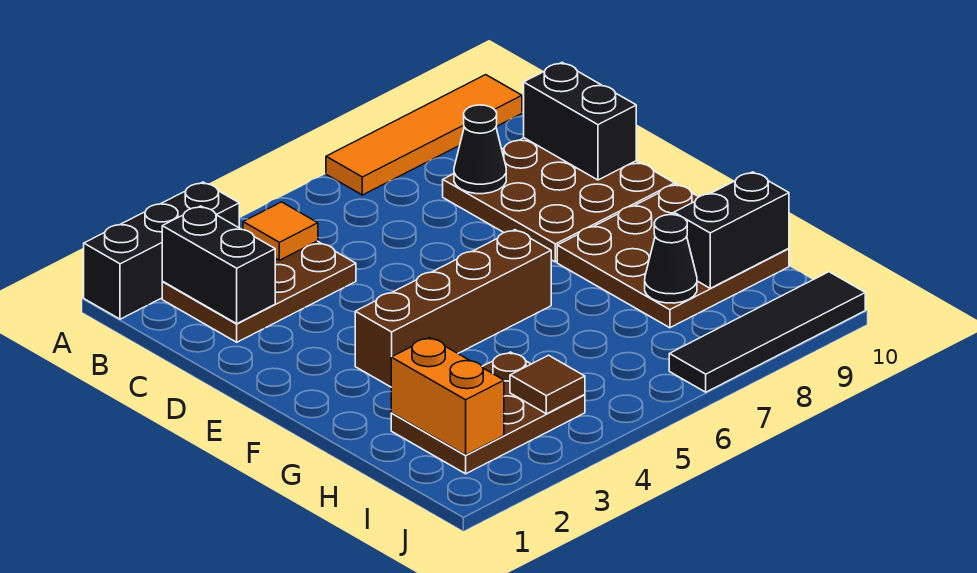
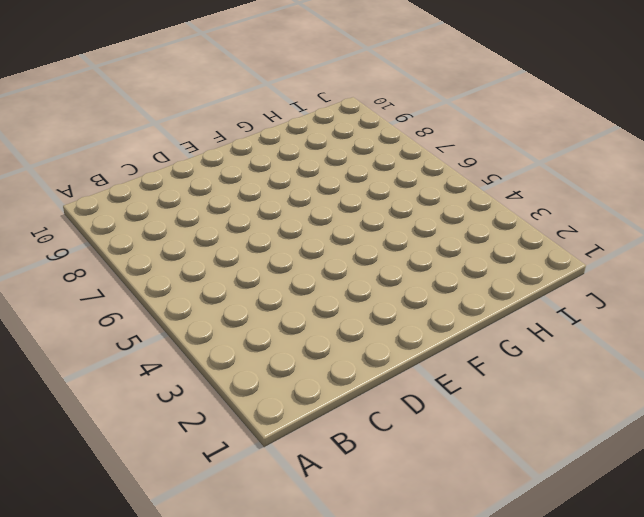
none -> black brick A1:A3 level 1
none -> orange tile A7:A10 level 1
none -> brown plate B2:C4 level 1

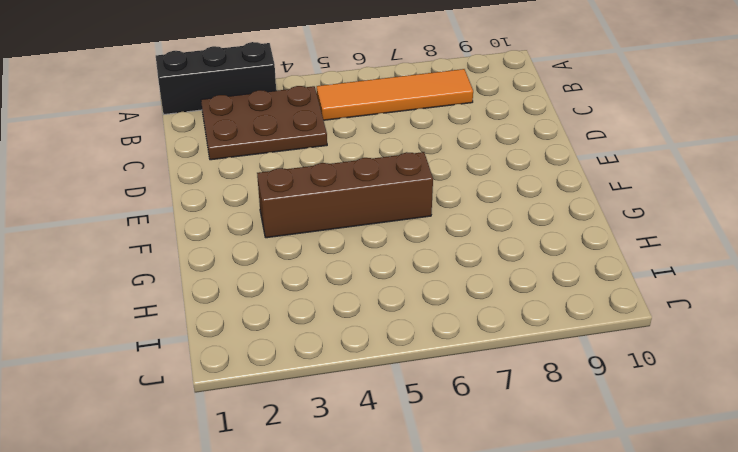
orange tile B5:B8 level 1 -> orange tile A7:A10 level 1
none -> brown plate C8:E10 level 1
none -> brown plate F8:H10 level 1
none -> brown plate H2:I4 level 1

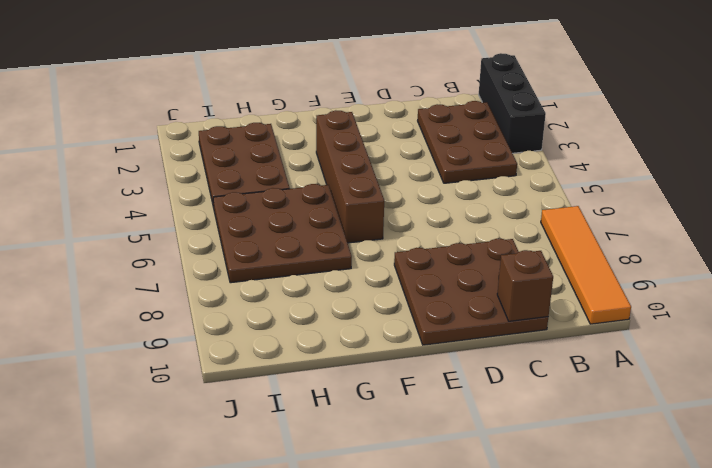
brown brick C10 level 2 -> black brick C10:D10 level 2
brown plate G5:I7 level 1 -> brown plate F8:H10 level 1
none -> black tile J7:J10 level 1
none -> black brick B2:C2 level 2
none -> orange tile B4 level 2

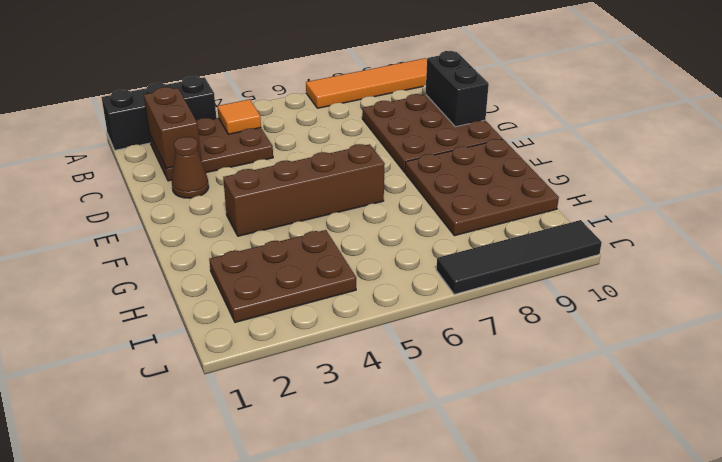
brown brick B2:C2 level 2 -> black brick B2:C2 level 2
brown cone D2 level 1 -> none
none -> black cone C8 level 2
none -> orange brick H2:I2 level 2
none -> black cone H8 level 2

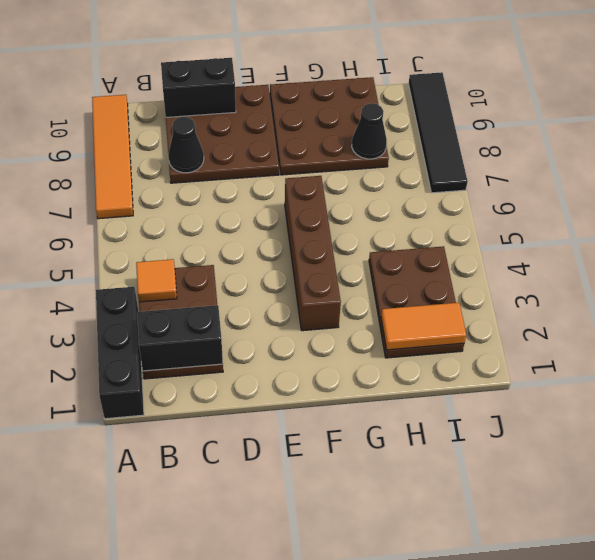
orange tile H2:I2 level 2 -> orange brick H2:I2 level 2
none -> black brick H9:H10 level 2
none -> brown tile I4 level 2

